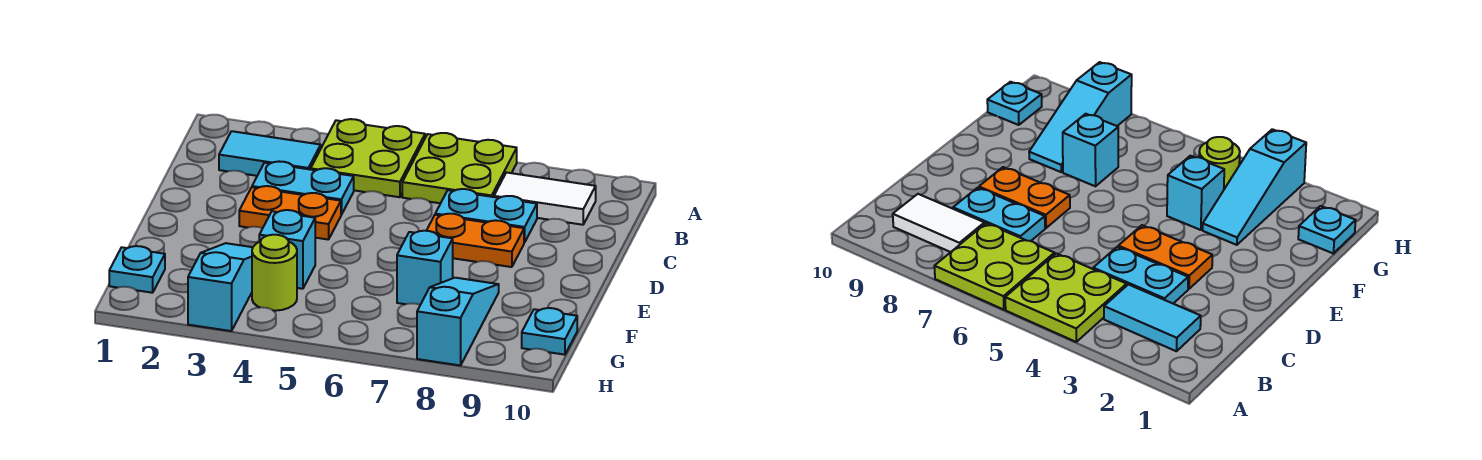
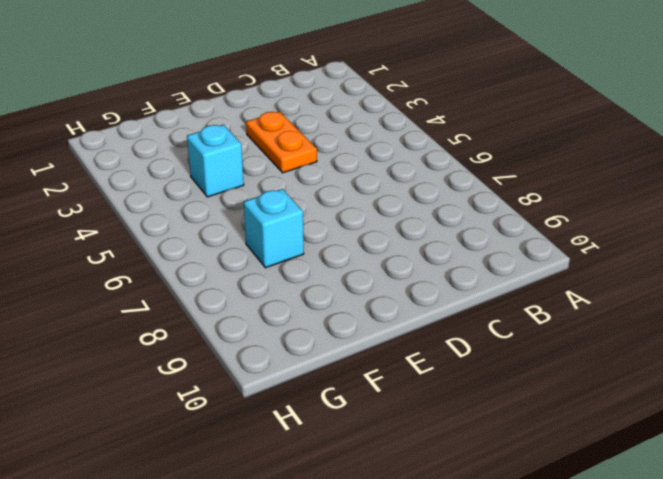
none -> lime plate A4:B5 level 1
none -> lime plate A6:B7 level 1
none -> cyan tile B2:B3 level 1

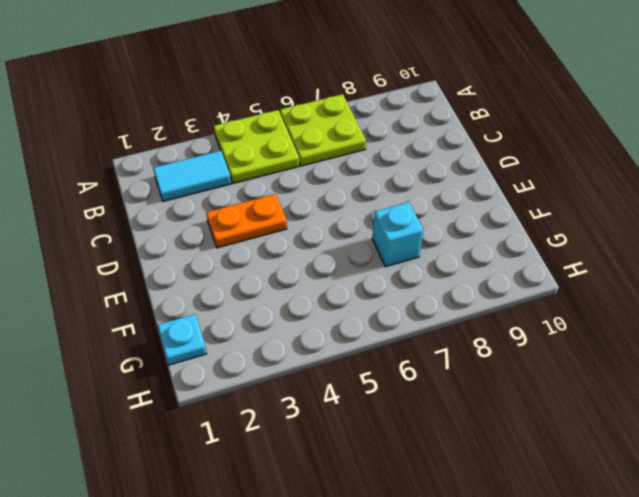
none -> white tile B8:B9 level 1
none -> cyan plate C3:C4 level 1
none -> cyan plate C7:C8 level 1

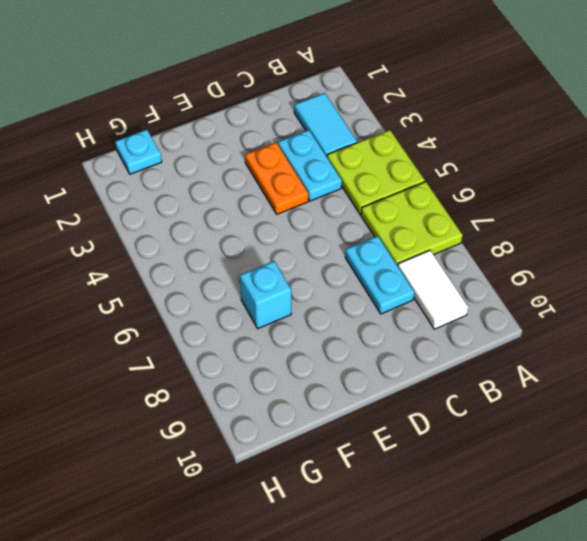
none -> orange plate D7:D8 level 1
none -> cyan slope F3:H3 level 1 top H
none -> cyan brick F4 level 1

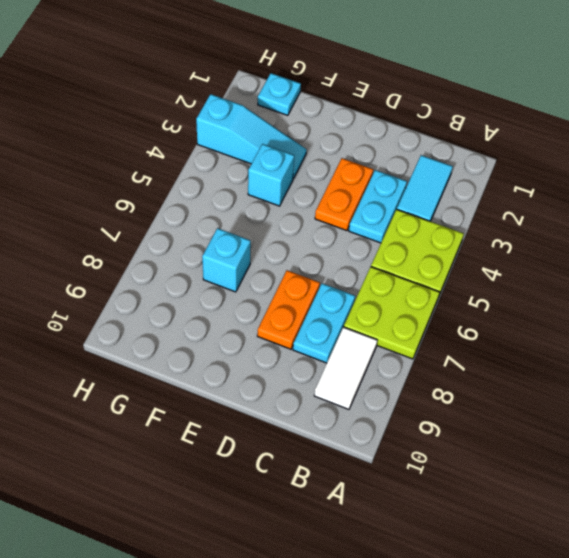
none -> cyan slope F8:H8 level 1 top H
none -> lime round brick G4 level 1
none -> cyan plate G10 level 1

